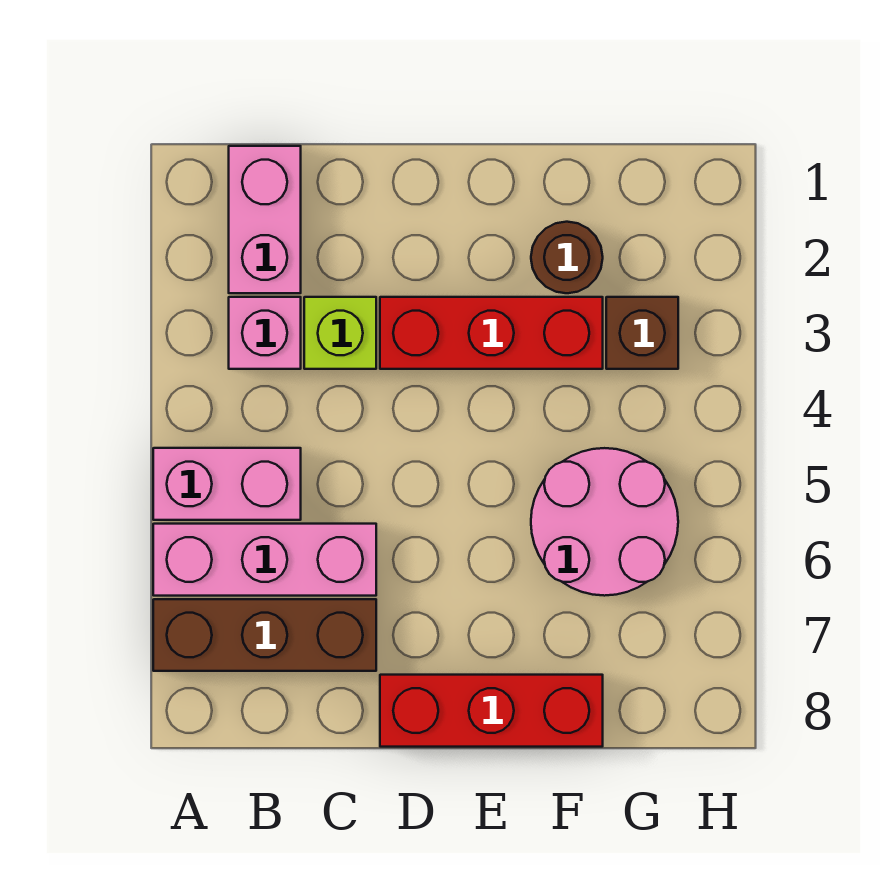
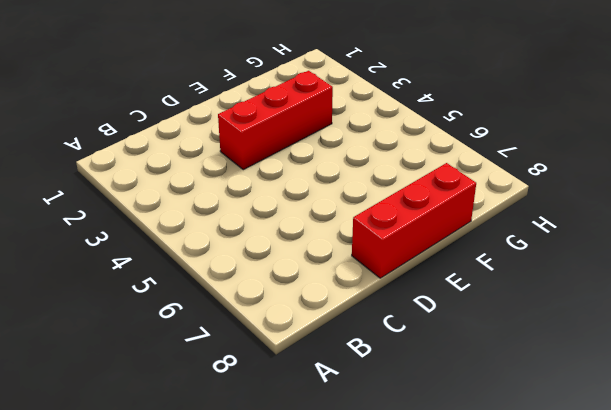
none -> pink brick A5:B5 level 1
none -> pink brick A6:C6 level 1

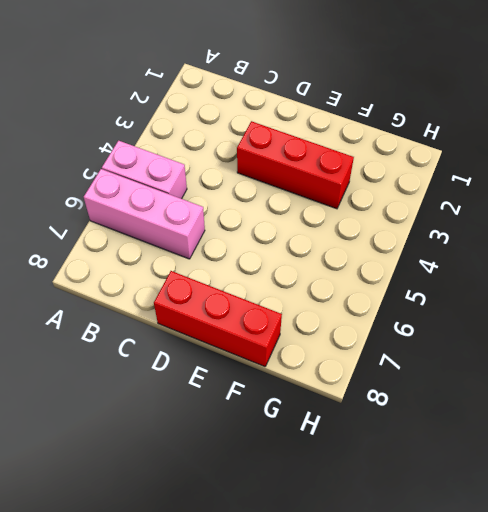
none -> brown brick A7:C7 level 1
none -> pink brick B1:B2 level 1

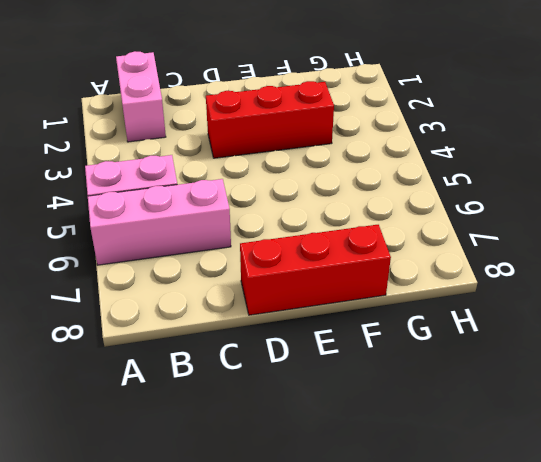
none -> brown brick A7:C7 level 1
none -> pink brick B3 level 1

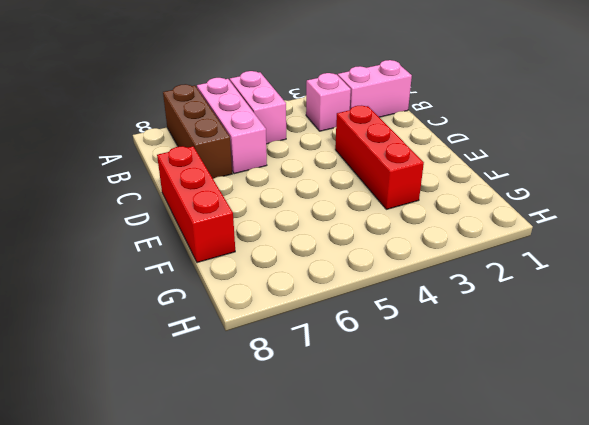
none -> lime brick C3 level 1
none -> brown round brick F2 level 1

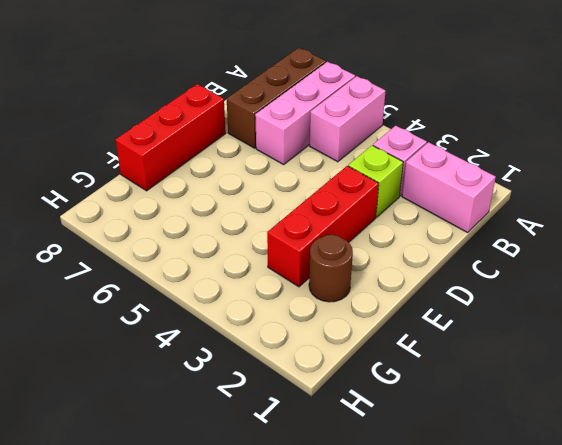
none -> pink round brick F5:G6 level 1
none -> brown brick G3 level 1

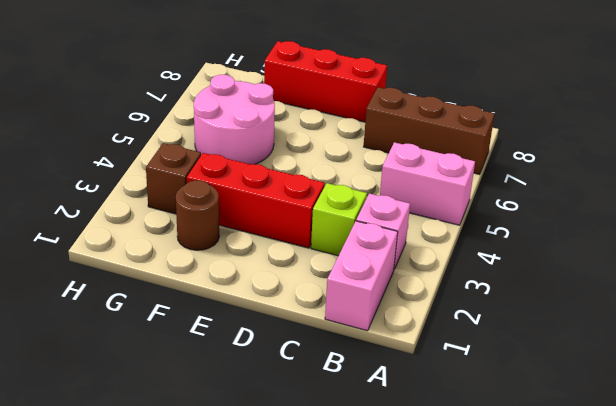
none -> pink brick A6:C6 level 1

